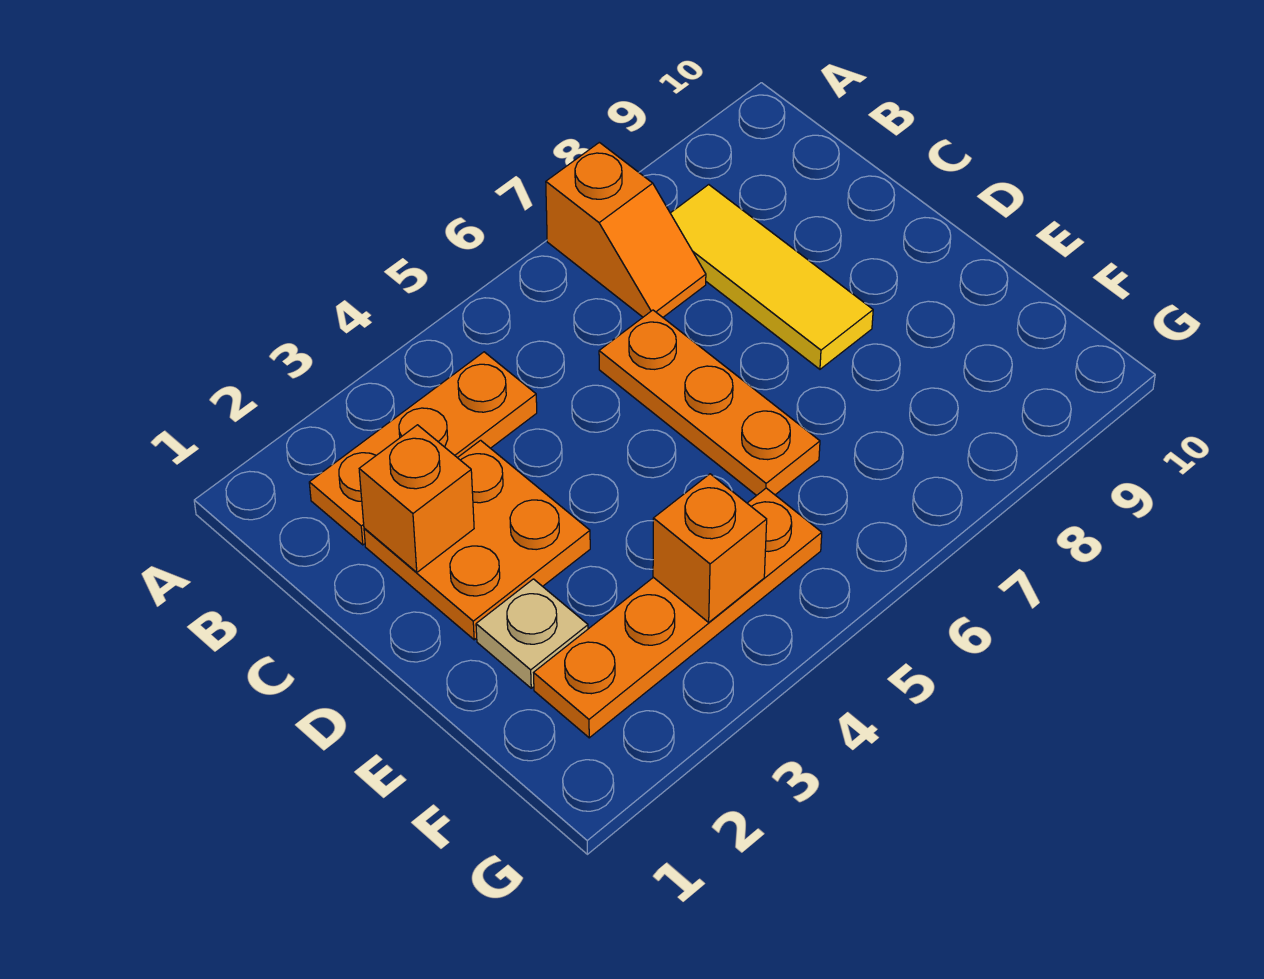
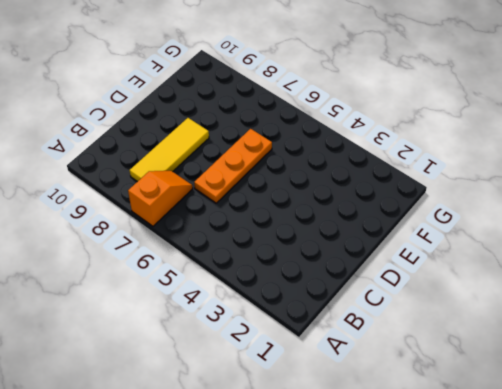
none -> orange plate B2:B4 level 1
none -> orange plate C2:D3 level 1

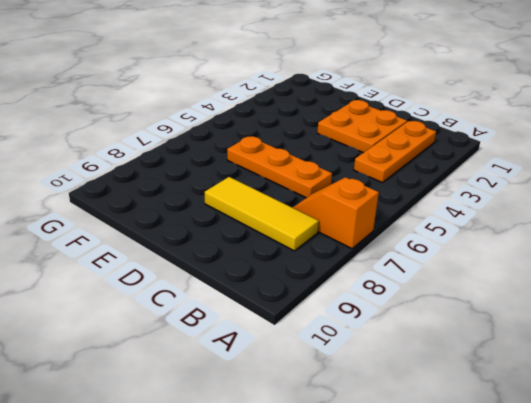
none -> tan plate E2 level 1
none -> orange plate F2:F5 level 1

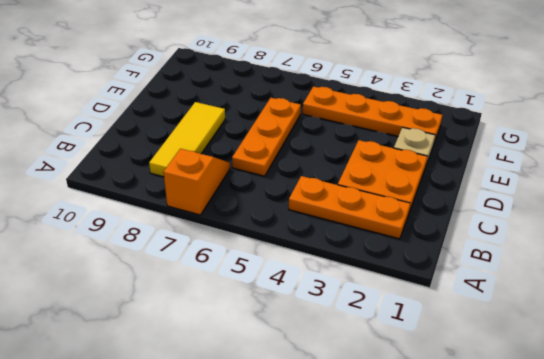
none -> orange brick C2 level 2
none -> orange brick F4 level 2

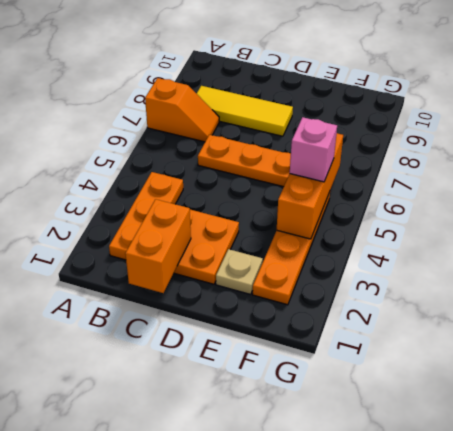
orange brick C1:C2 level 2 -> orange brick C2 level 2
orange brick F4:F6 level 2 -> orange brick F4 level 2
pink brick F5 level 3 -> none

